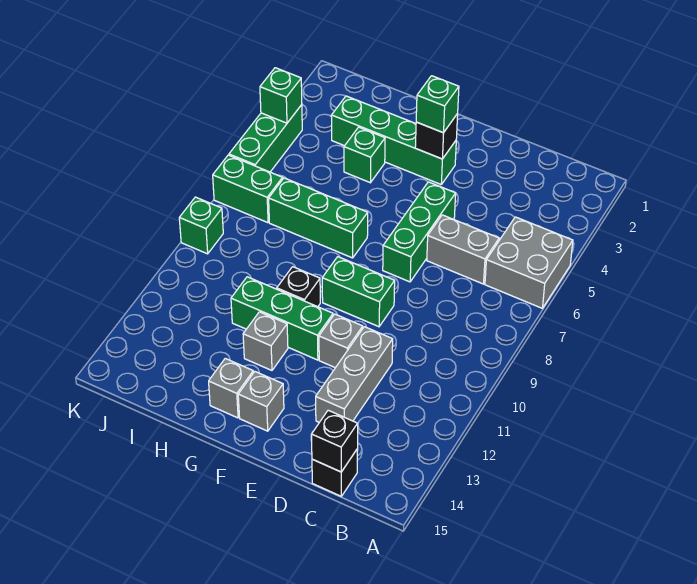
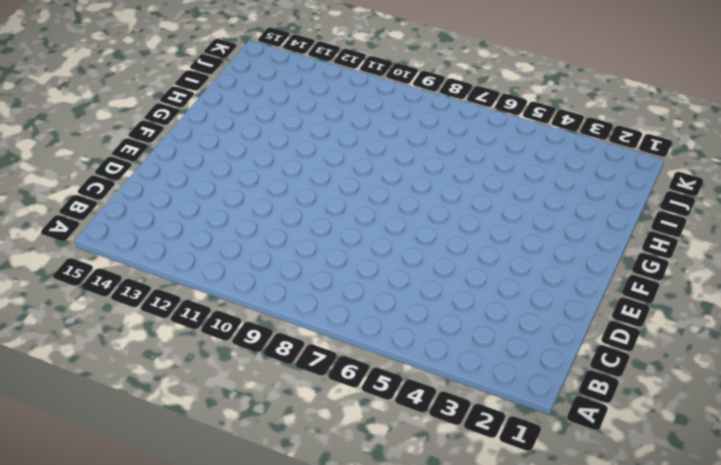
none -> grey brick A5:B6 level 1
none -> grey brick C6:D6 level 1
none -> black brick C15 level 1

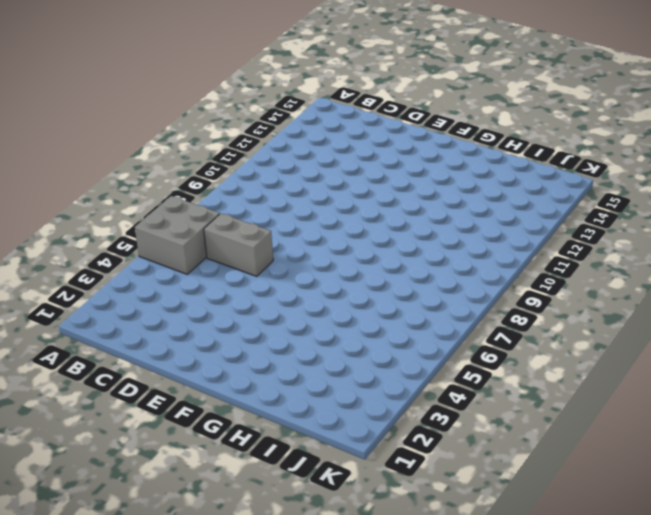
none -> black brick C15 level 1
none -> grey brick D11:D13 level 1
none -> green brick E5:E7 level 1

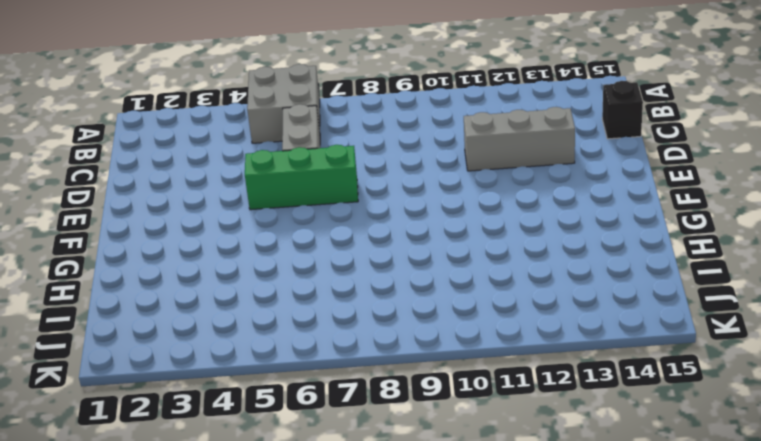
none -> green brick E9:F9 level 1
none -> grey brick E11 level 1
none -> green brick F3:I3 level 1

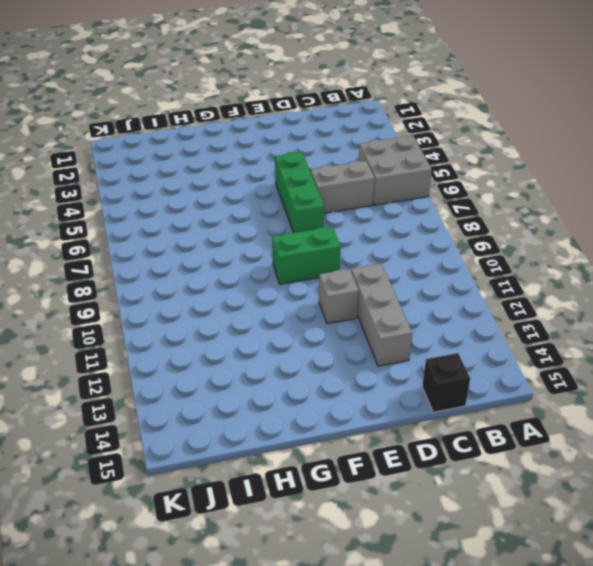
none -> green brick F3:I3 level 1
none -> green brick F11:H11 level 1
none -> grey brick F14 level 1

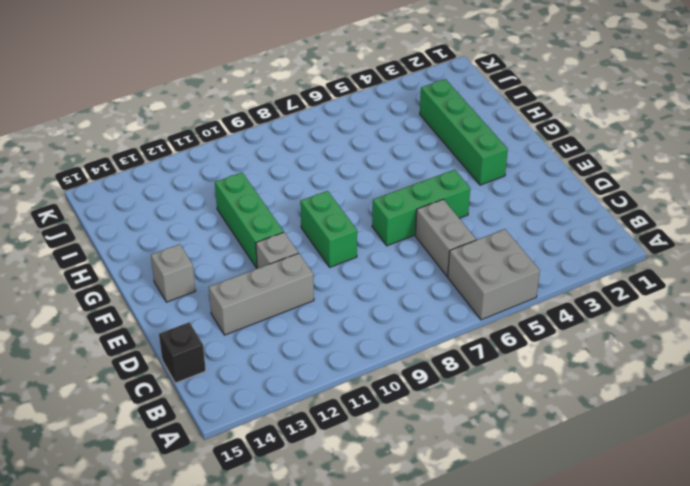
none -> green brick G7:I7 level 1
none -> black brick G10 level 1
none -> grey brick G12 level 1

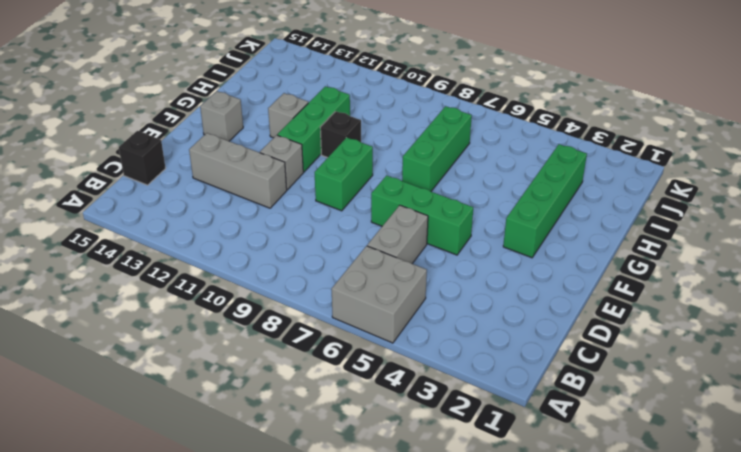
none -> grey brick G14 level 1
none -> green brick H4 level 1
none -> green brick J7:K7 level 1

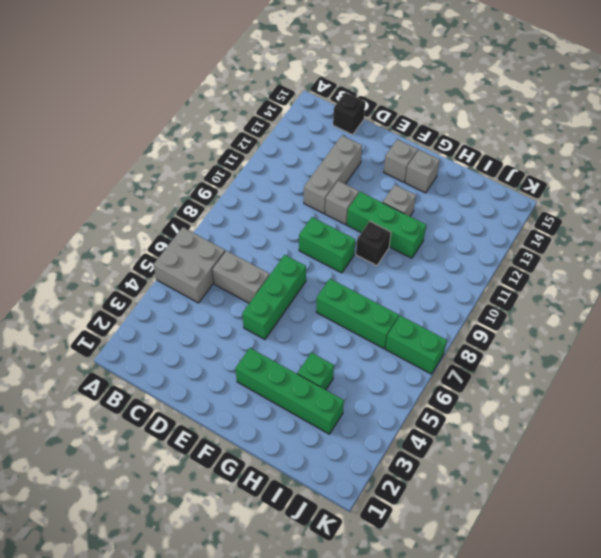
none -> green brick K4:K6 level 1
none -> green brick K9 level 1
none -> black brick C15 level 2

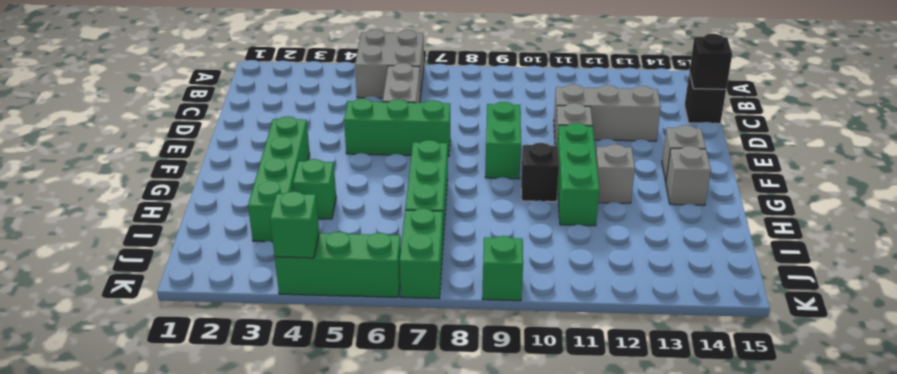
none -> black brick F3 level 2
none -> green brick F3 level 3

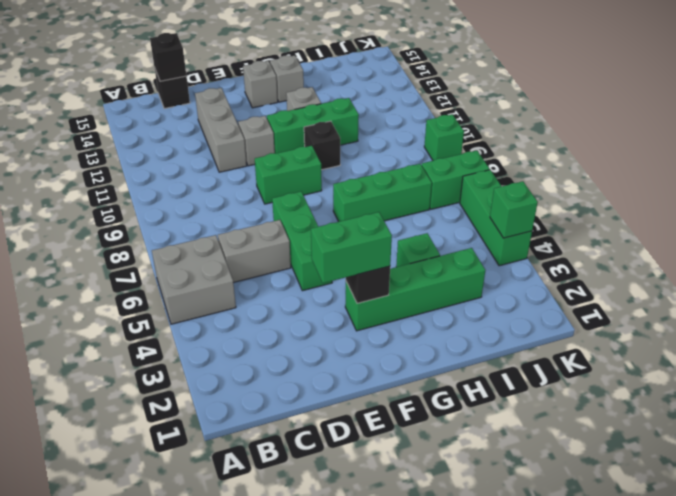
green brick E3:F3 level 3 -> green brick F3 level 3

